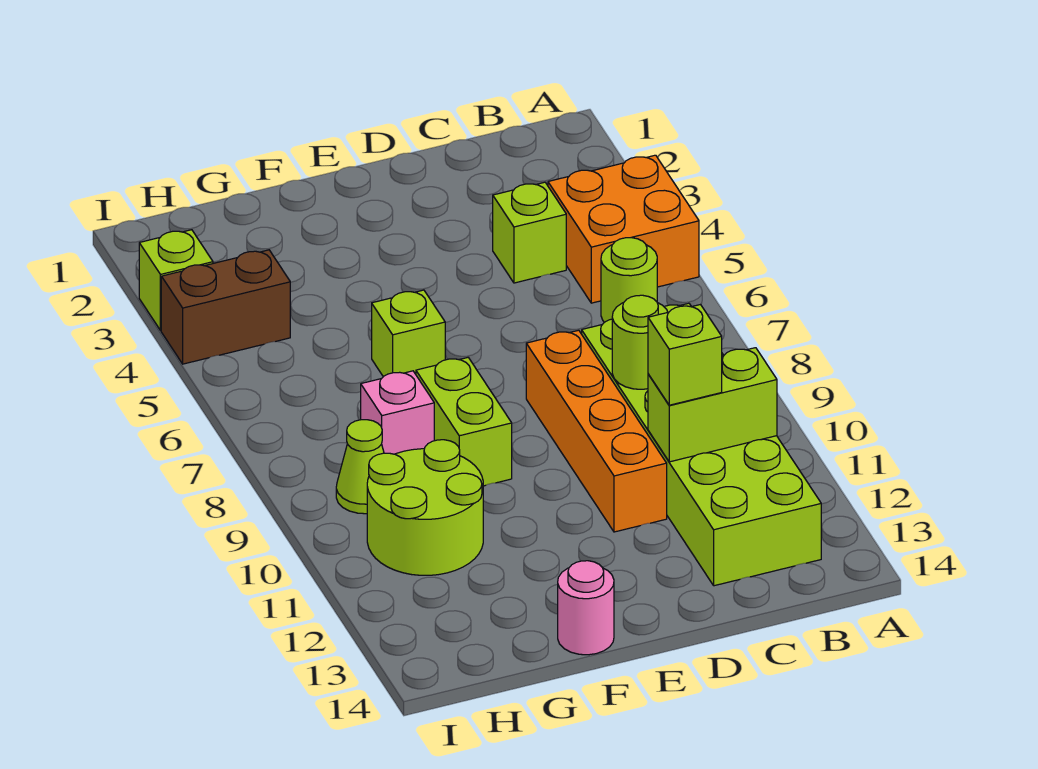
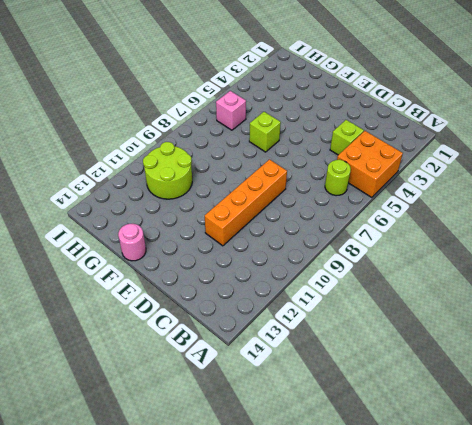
pink brick H6 level 1 -> pink brick G8 level 1
none -> lime brick B8:C13 level 1
none -> lime brick F8:F9 level 1
none -> brown brick H4:I4 level 1

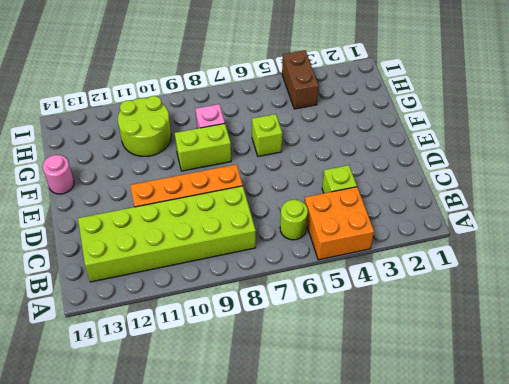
none -> lime cone H9 level 1
none -> lime brick I3 level 1
none -> lime brick B11:C11 level 2

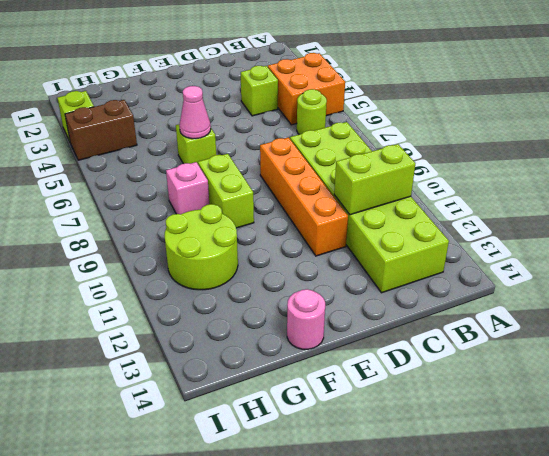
pink cone F6 level 2 -> none
none -> lime cone H9 level 1
none -> lime round brick C9 level 2
none -> lime brick C11 level 3

